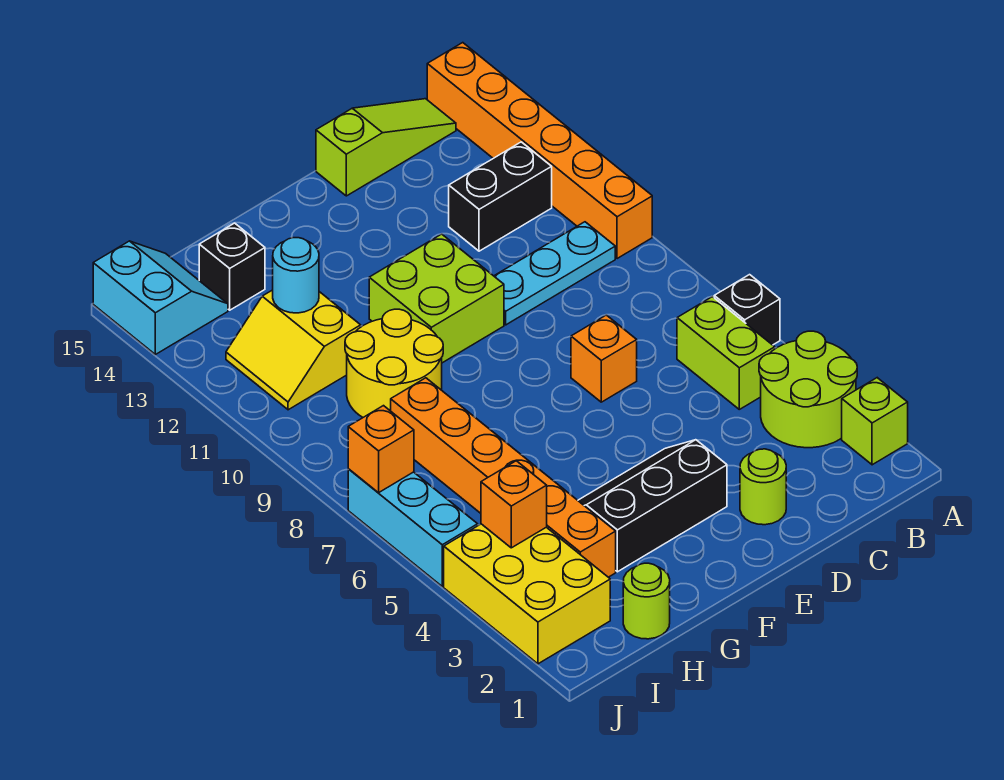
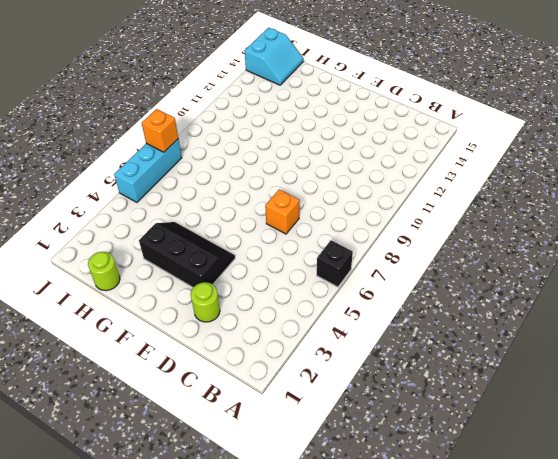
none -> lime brick A2 level 1
none -> lime round brick A3:B4 level 1
none -> orange brick A10:A15 level 1

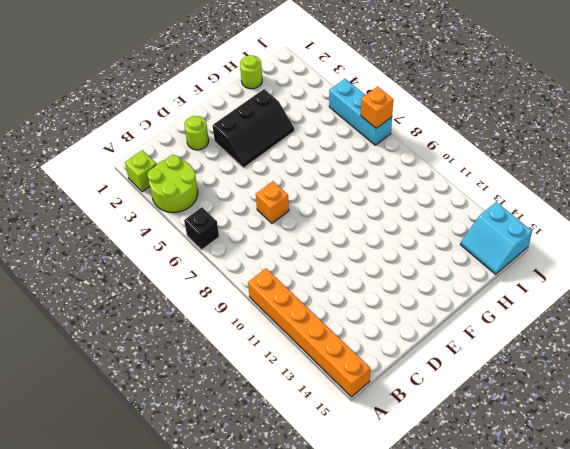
none -> lime brick B5:B6 level 1
none -> cyan plate B10:D10 level 1
none -> black brick B12:C12 level 1

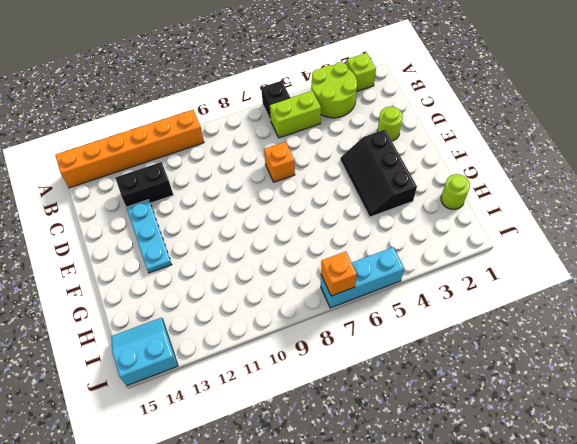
black brick C12:C13 level 1 -> black brick B12:C12 level 1
cyan plate D13:F13 level 1 -> cyan plate B10:D10 level 1
none -> lime slope B15:D15 level 1 top D
none -> lime brick E10:F11 level 1
none -> yellow round brick G9:H10 level 1

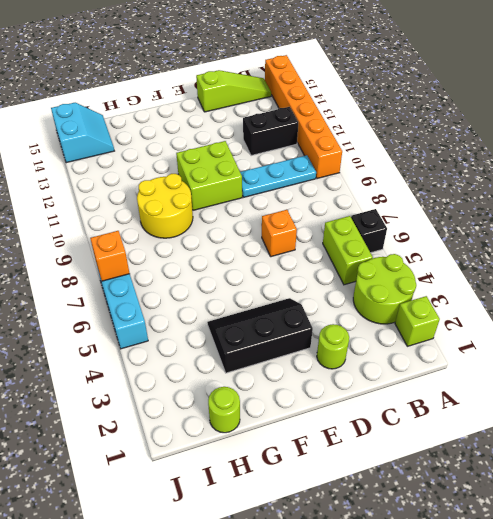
none -> orange brick H3:H8 level 1
none -> yellow slope H11:I12 level 1 top H
none -> black brick H14 level 1

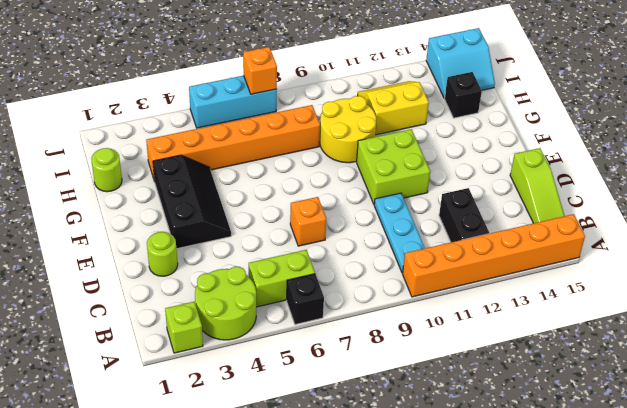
none -> yellow brick I2:J4 level 1
none -> cyan round brick H12 level 2
none -> orange brick I4 level 2

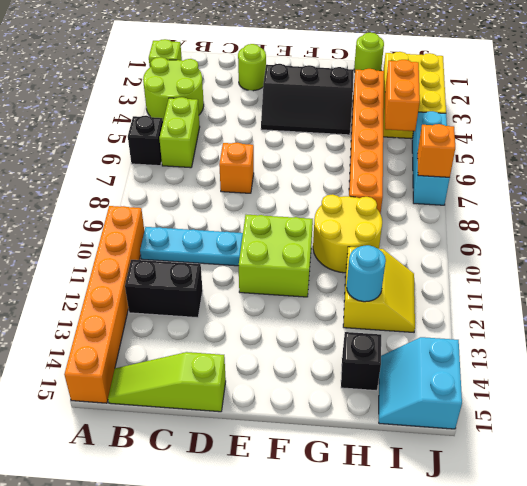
orange brick I4:I5 level 2 -> orange brick I4 level 2

